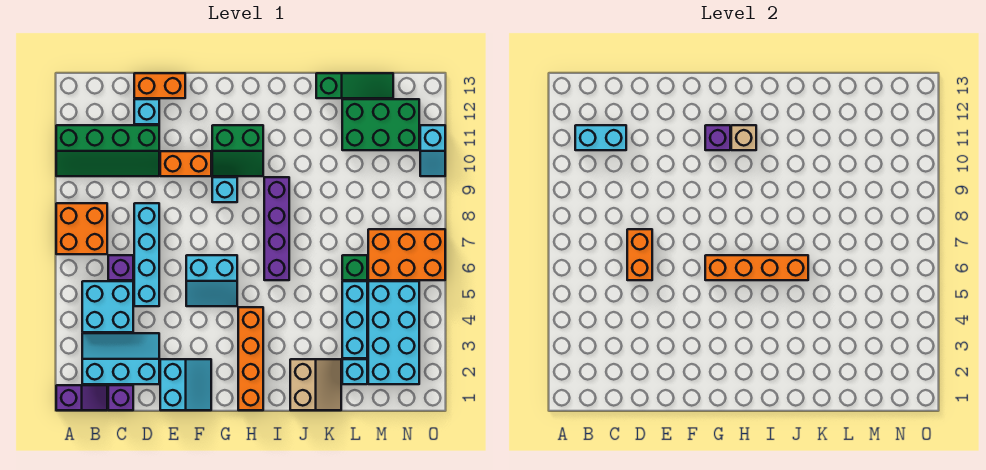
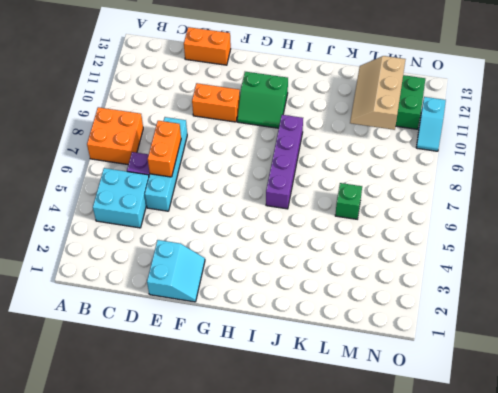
tan slope L10:M12 level 2 top M -> none
none -> purple slope A1:B1 level 1 top A
none -> green slope A10:D11 level 1 top 11
none -> cyan slope B2:D3 level 1 top 2
none -> purple brick C1 level 1

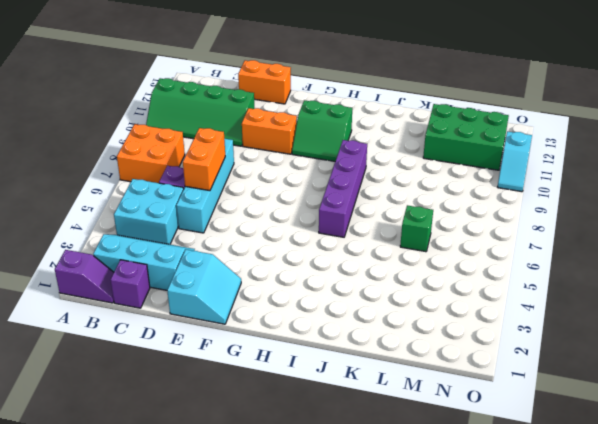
none -> cyan brick D12 level 1
none -> cyan slope F5:G6 level 1 top 6
none -> cyan brick G9 level 1
none -> orange brick H1:H4 level 1

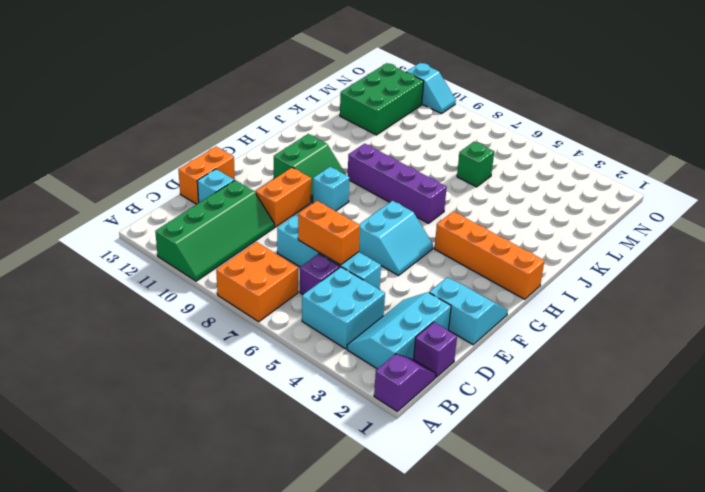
none -> tan slope J1:K2 level 1 top J
none -> green slope K13:M13 level 1 top K
none -> cyan brick L2 level 1
none -> cyan brick L3:L5 level 1

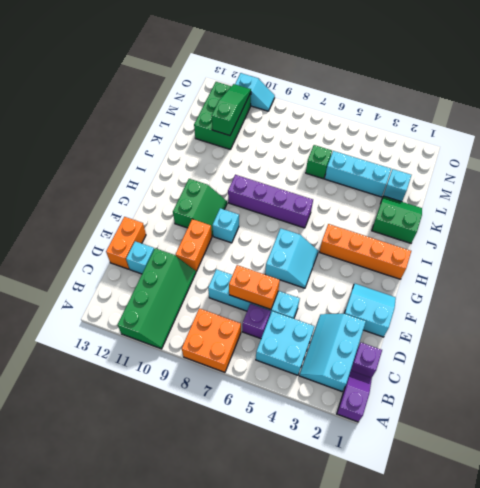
green slope J1:K2 level 1 top J -> tan slope J1:K2 level 1 top J
green slope L11:N11 level 2 top L -> green slope K13:M13 level 1 top K
none -> cyan brick M2:N5 level 1
none -> orange brick M6:O7 level 1
none -> cyan brick B11:C11 level 2
none -> orange brick G6:J6 level 2

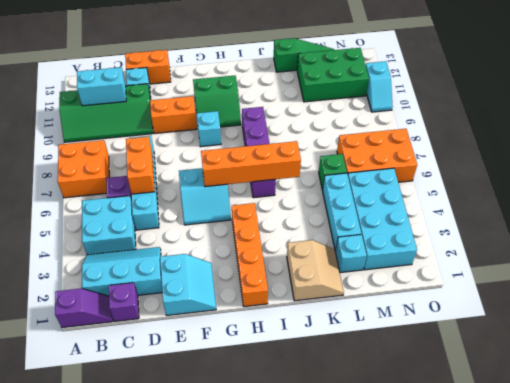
none -> purple brick G11 level 2
none -> tan brick H11 level 2

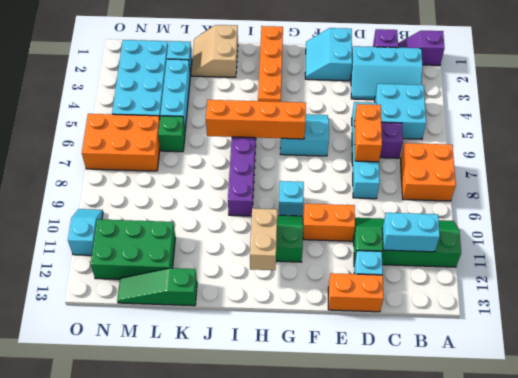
tan brick H11:H12 level 2 -> tan brick H11 level 2
none -> purple brick G11 level 2

